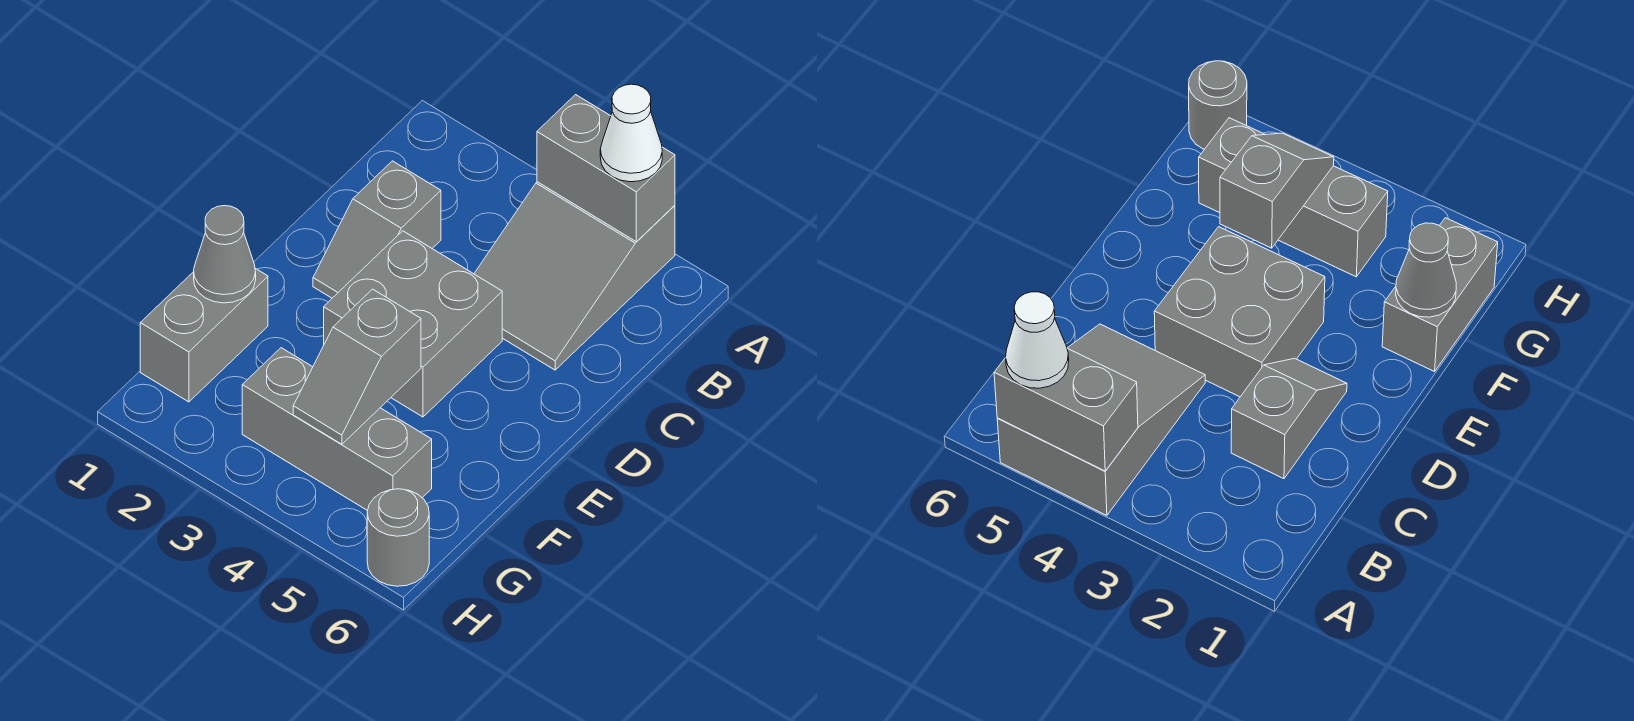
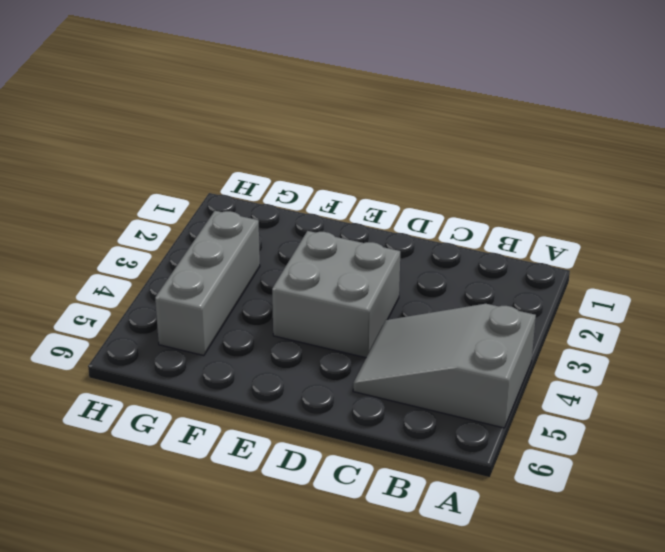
none -> grey slope C2:D2 level 1 top C
none -> grey brick F1:G1 level 1

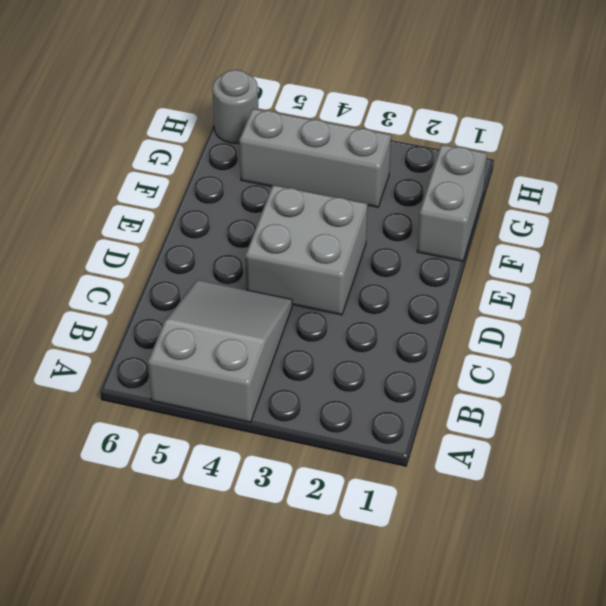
none -> grey slope C2:D2 level 1 top C
none -> grey brick A4:A5 level 2

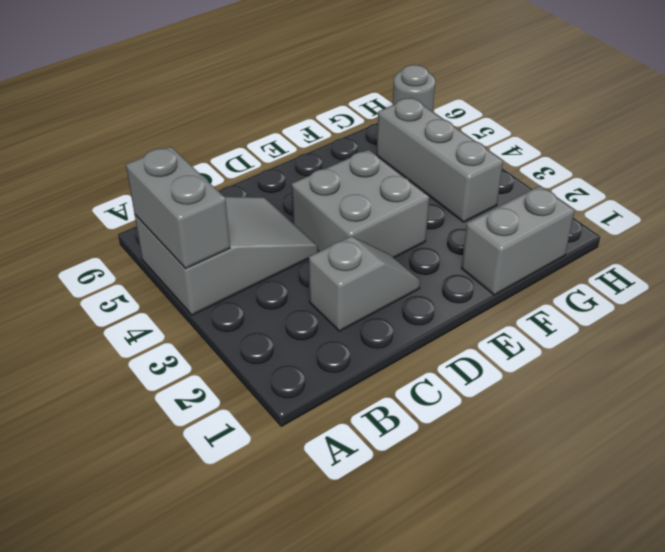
none -> grey cone F1 level 2
none -> grey slope F4:G4 level 2 top F

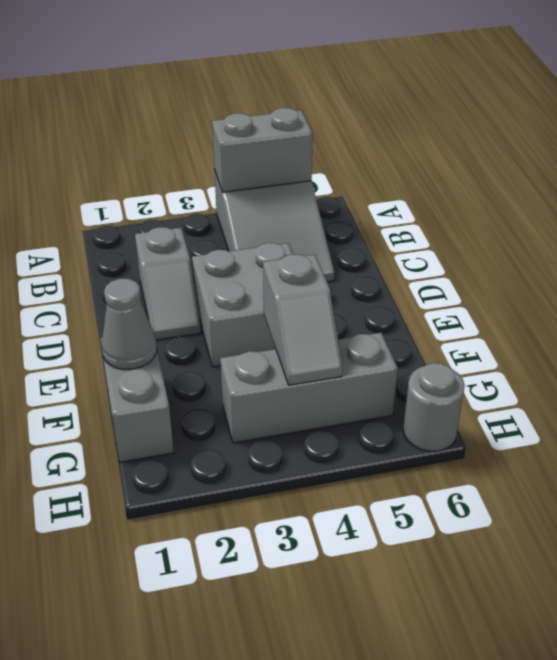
none -> white cone A5 level 3

